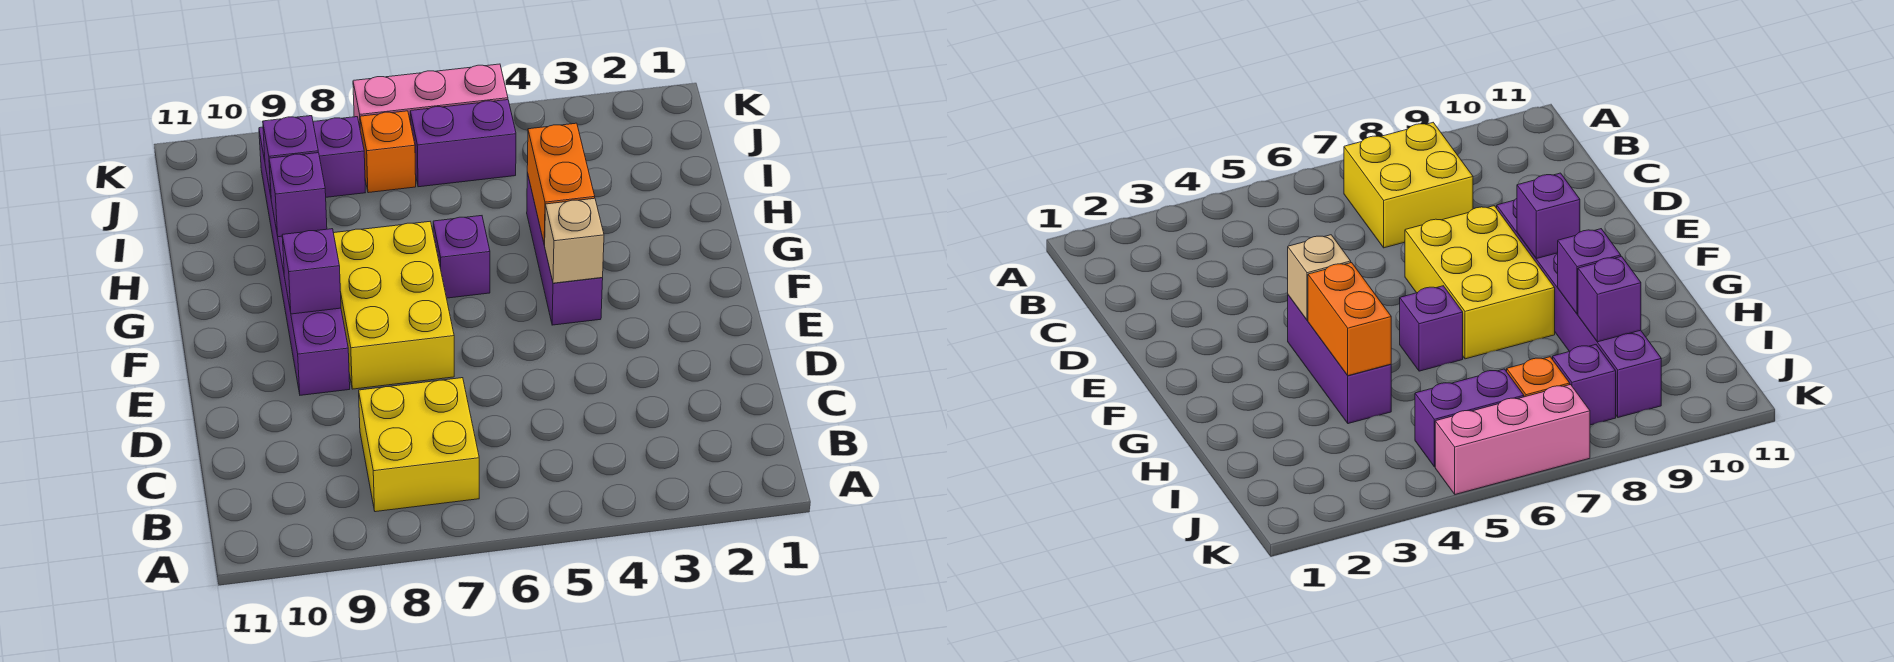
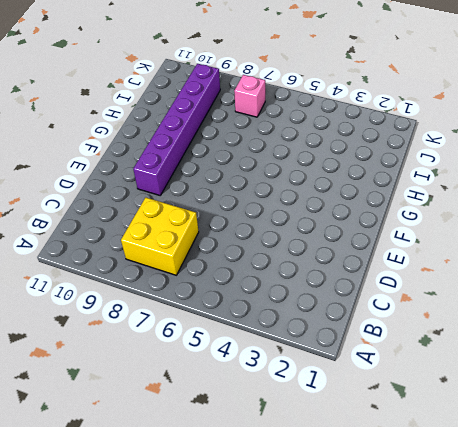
pink brick J7 level 1 -> orange brick J7 level 1
none -> yellow brick E7:G8 level 1
none -> purple brick F4:H4 level 1
none -> purple brick G6 level 1

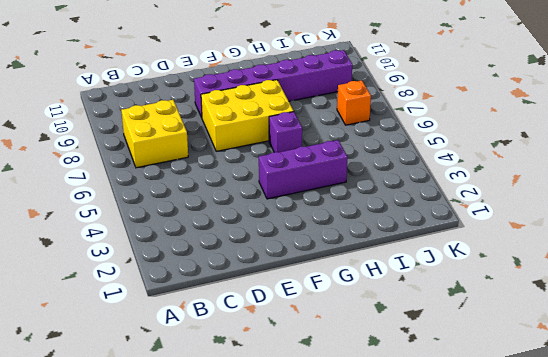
none -> purple brick J5:J6 level 1
none -> purple brick J8 level 1
none -> pink brick K5:K7 level 1

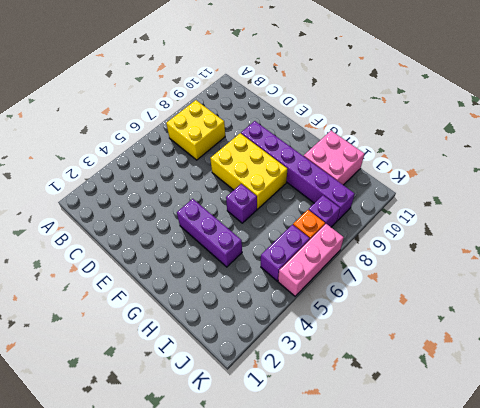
pink brick H10:I11 level 1 -> none
none -> tan brick F4 level 2
none -> purple brick F9 level 2
none -> orange brick G4:H4 level 2

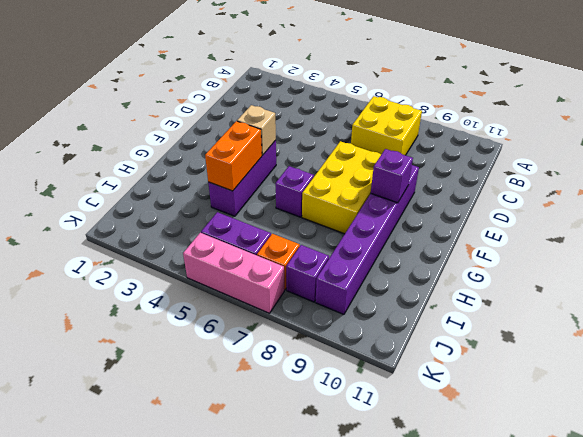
none -> purple brick H9 level 2
none -> purple brick I9 level 2

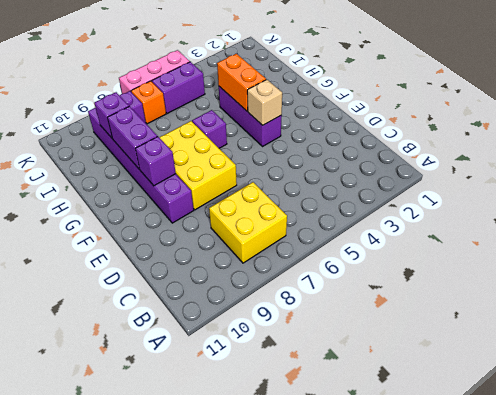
purple brick G9:H9 level 2 -> purple brick H9 level 2

